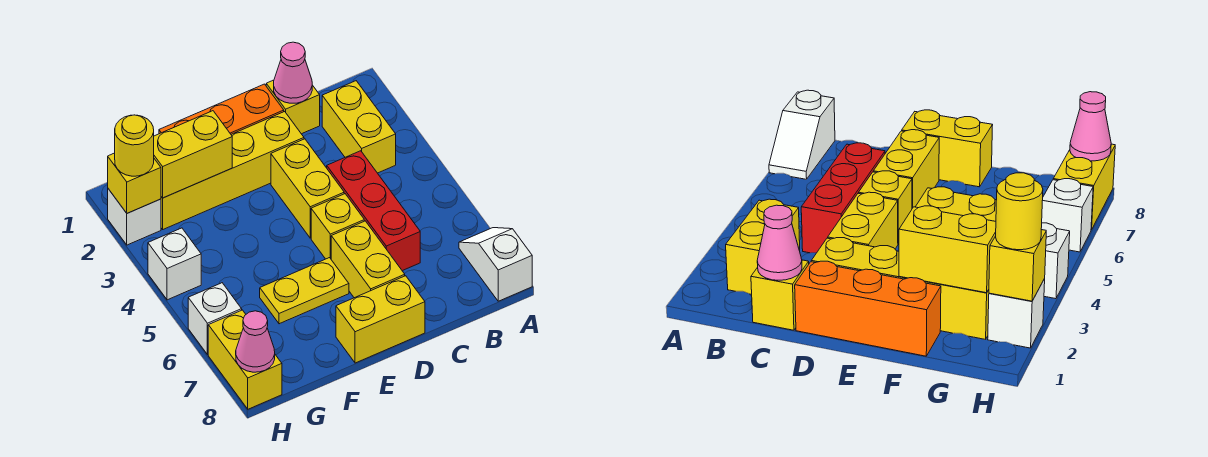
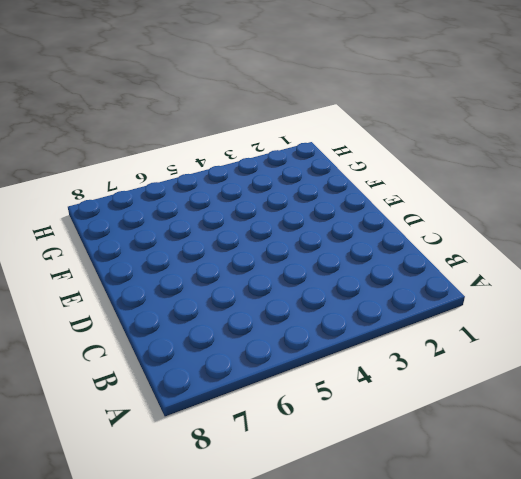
none -> white slope A7:A8 level 1 top 8
none -> yellow brick B2:B3 level 1
none -> yellow brick C1 level 1

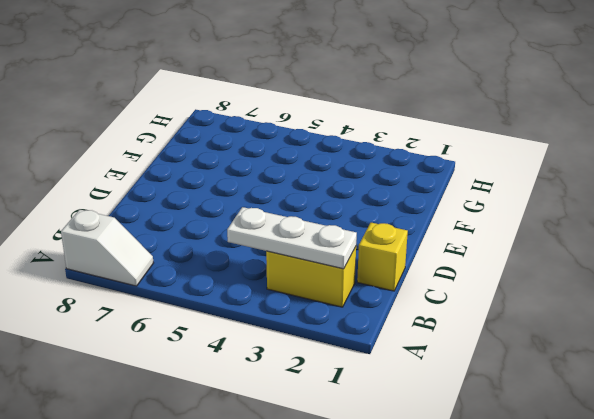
white plate B2:B4 level 2 -> none
none -> red brick C4:C6 level 1
none -> orange brick D1:F1 level 1
none -> yellow brick D2:G2 level 1

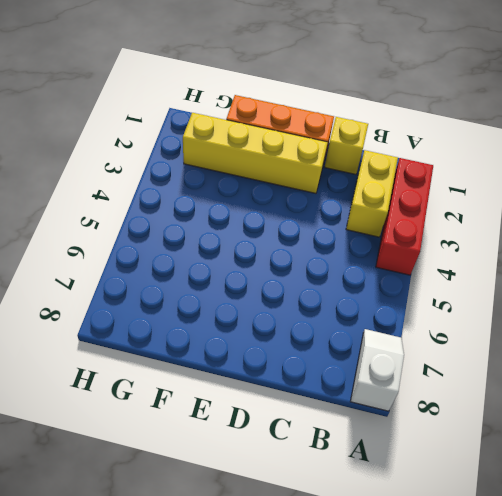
red brick A2:A4 level 1 -> red brick C4:C6 level 1
none -> yellow brick D3:D4 level 1
none -> yellow brick D5 level 1
none -> yellow brick D6:D7 level 1

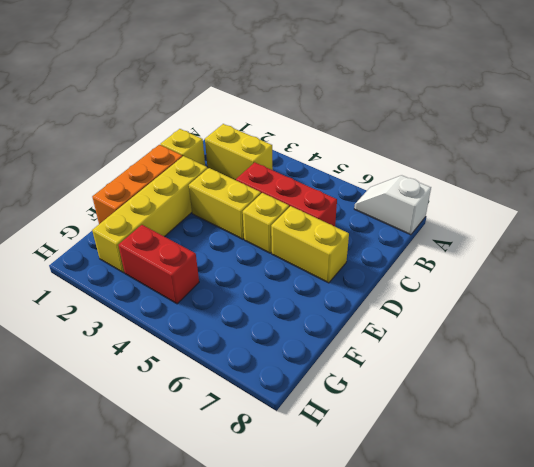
red brick G3:G4 level 1 -> none
none -> yellow brick D8:E8 level 1
none -> yellow plate E6:F6 level 1
none -> white brick H2 level 1

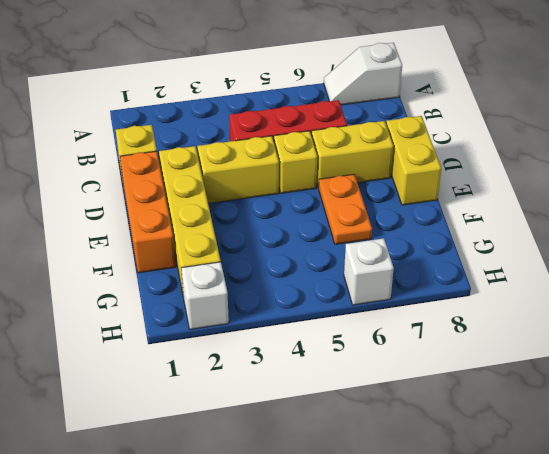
orange plate E6:F6 level 1 -> yellow plate E6:F6 level 1
none -> yellow brick B2:B3 level 1
none -> white brick H4 level 1
none -> yellow brick H7:H8 level 1

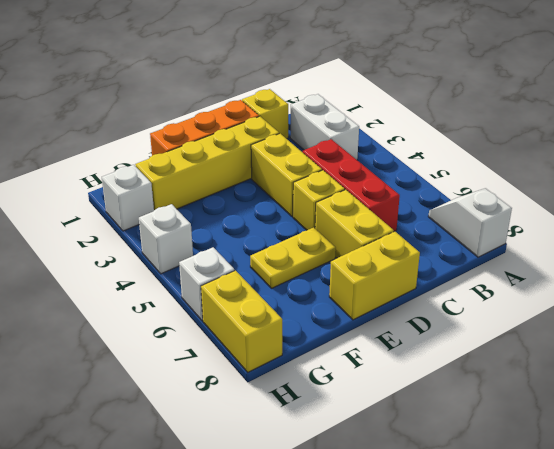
white brick B2:B3 level 1 -> yellow brick B2:B3 level 1
none -> pink cone C1 level 2
none -> yellow brick F2:G2 level 2
none -> yellow brick H2 level 2

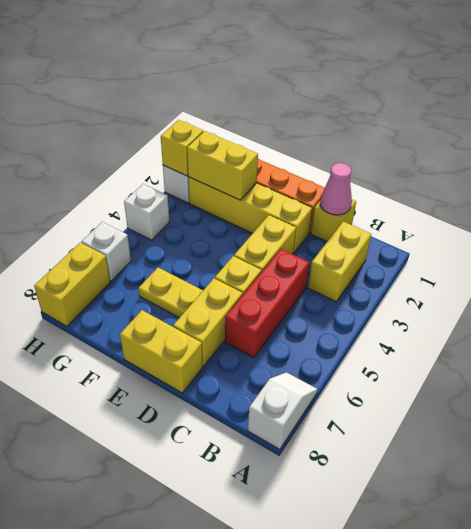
none -> pink cone H8 level 2
none -> yellow round brick H2 level 3

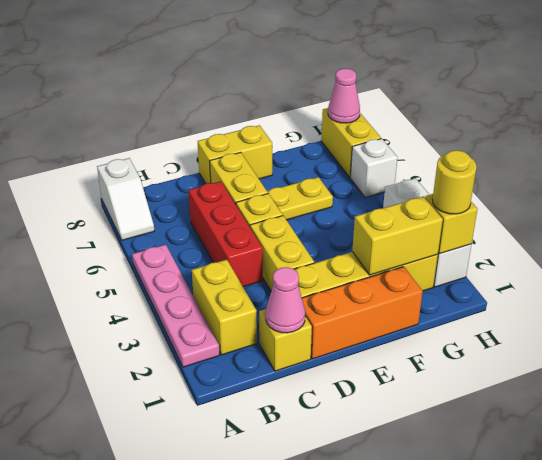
pink plate A2:A5 level 1 -> none

